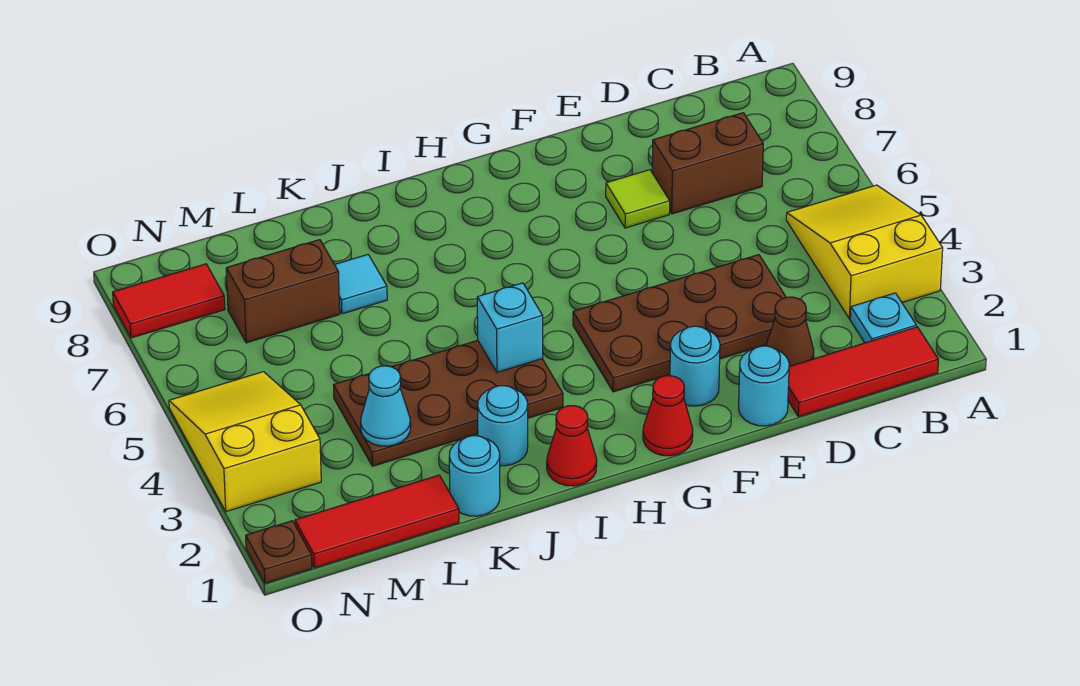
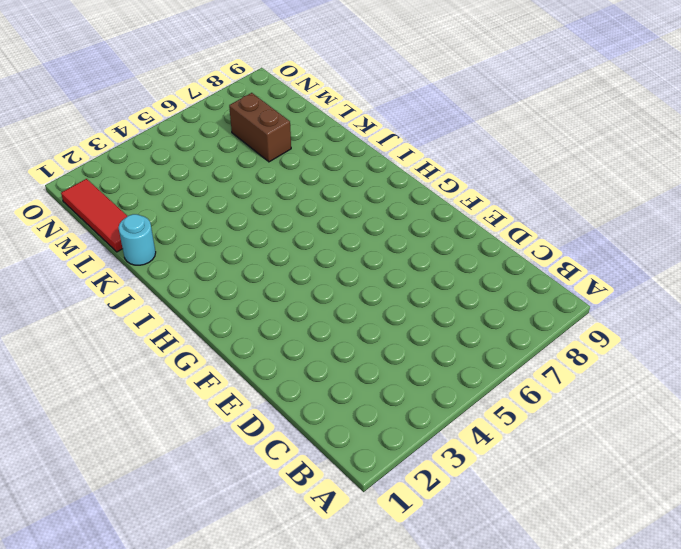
none -> yellow slope A3:B5 level 1 top 3
none -> red tile B1:D1 level 1
none -> cyan plate B2 level 1

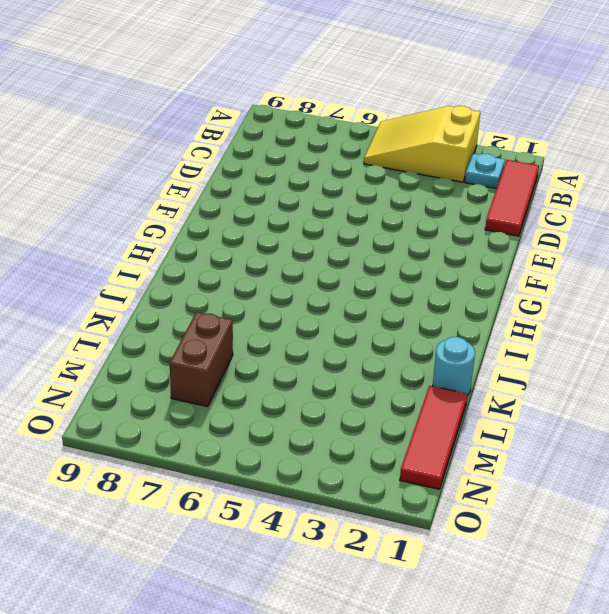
none -> brown brick C7:D7 level 1
none -> brown cone D2 level 1
none -> brown plate D3:G4 level 1

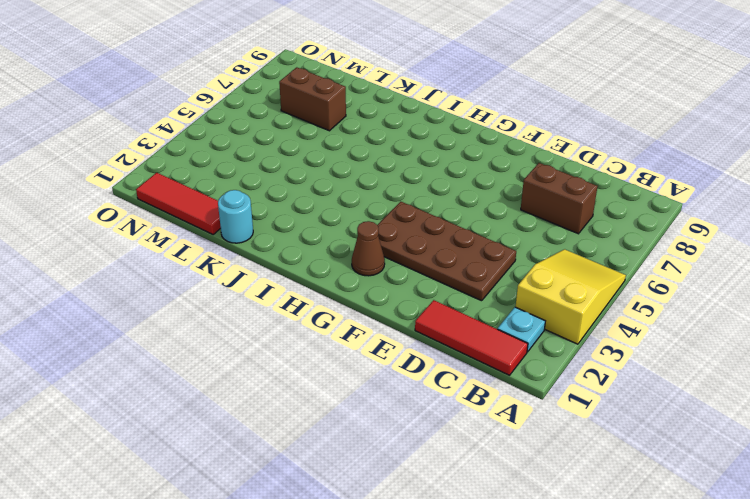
brown cone G2 level 1 -> brown cone D2 level 1
none -> cyan round brick E1 level 1
none -> lime tile E7 level 1
none -> cyan round brick F2 level 1

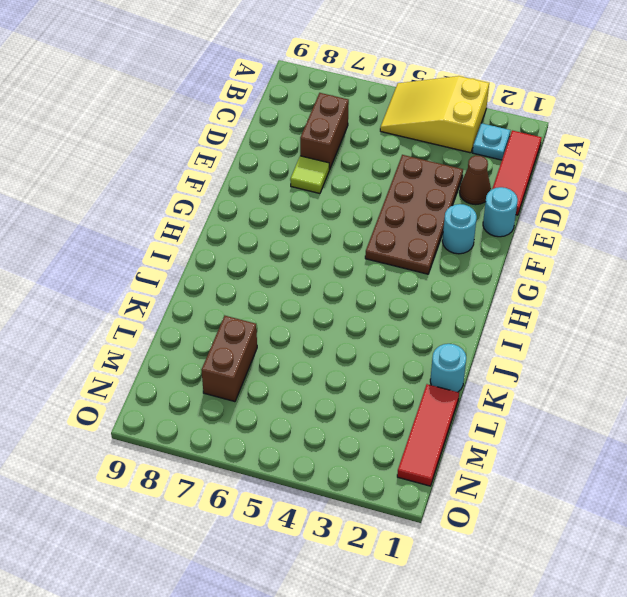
none -> red cone G1 level 1
none -> red cone I1 level 1
none -> brown plate I3:L4 level 1

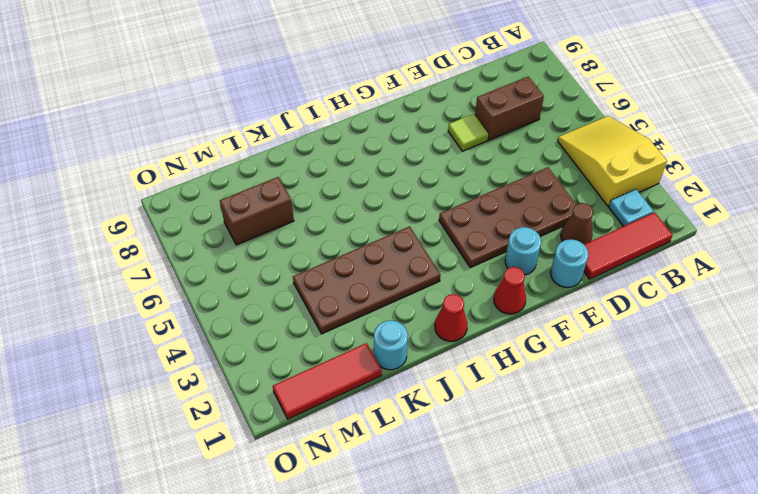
none -> cyan round brick J2 level 1
none -> cyan tile K7 level 1
none -> yellow slope N3:O5 level 1 top 3

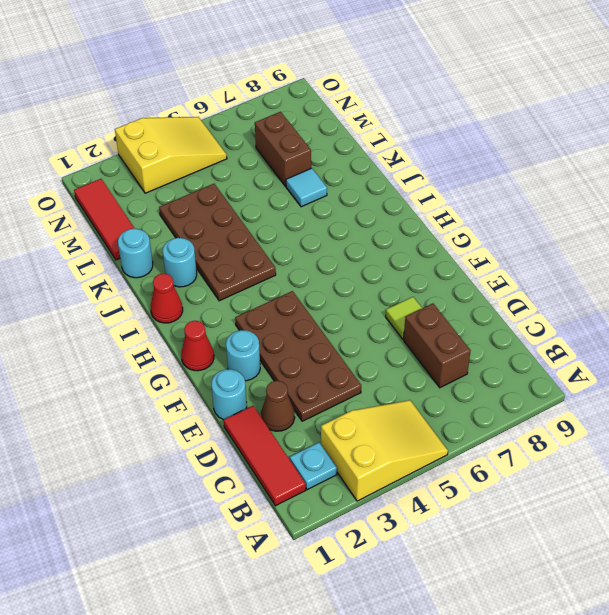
none -> red tile N8:O8 level 1
none -> brown plate O1 level 1
none -> cyan brick I4 level 2

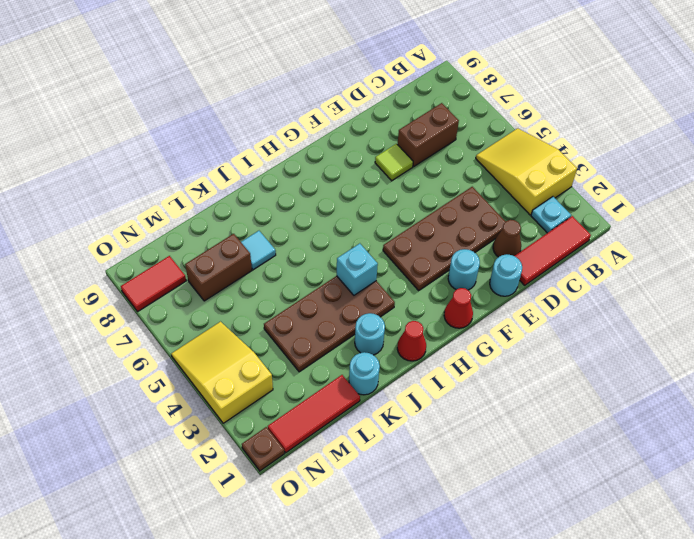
none -> cyan cone L3 level 2

